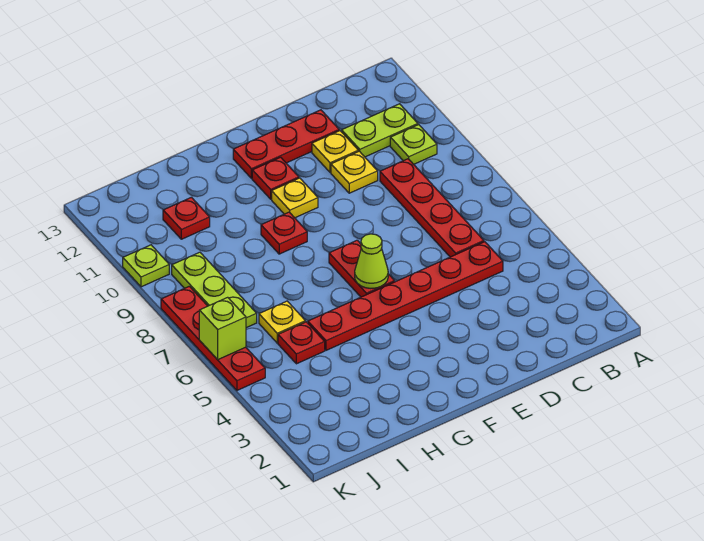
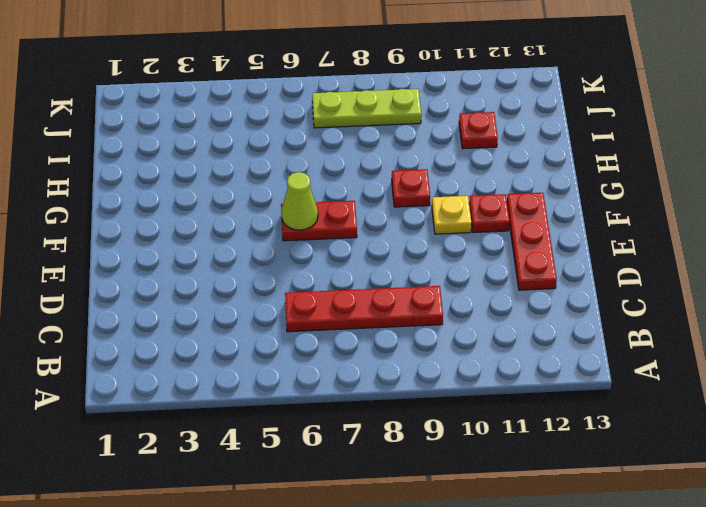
none -> lime plate B10 level 1
none -> lime plate B11:C11 level 1
none -> red plate C5:H5 level 1

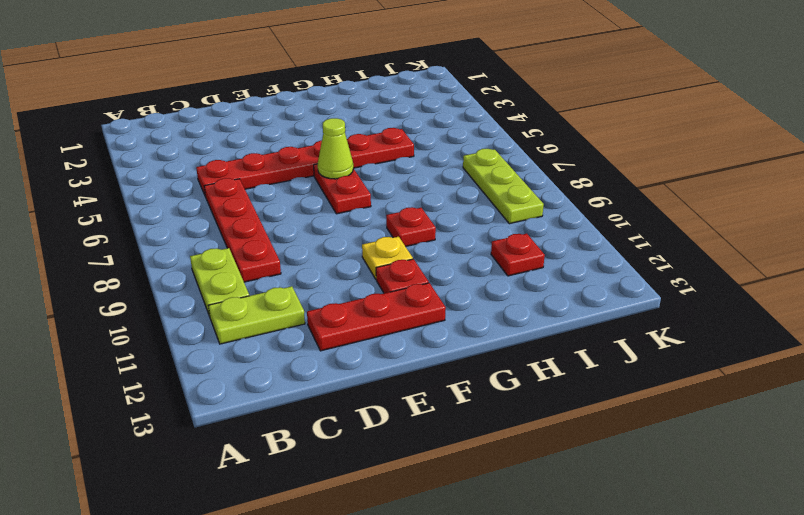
lime plate B9:B10 level 1 -> lime plate B10 level 1
none -> yellow plate D10 level 1
none -> yellow plate D11 level 1
none -> red plate I5 level 1

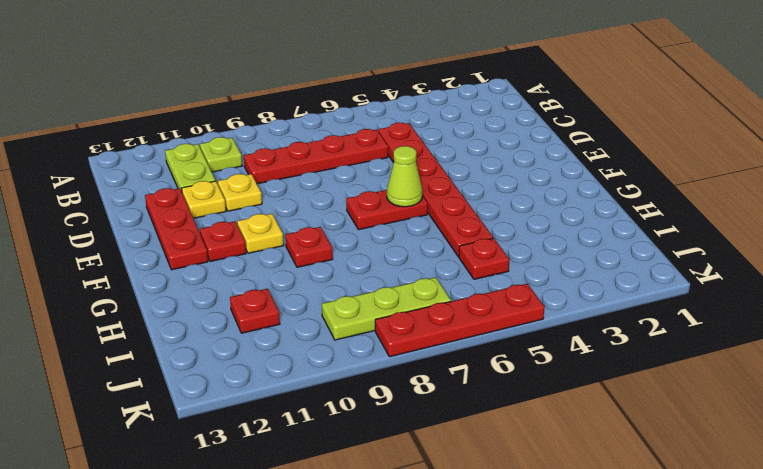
none -> yellow plate I6 level 1
none -> lime plate K10 level 1
none -> lime brick K6 level 2

